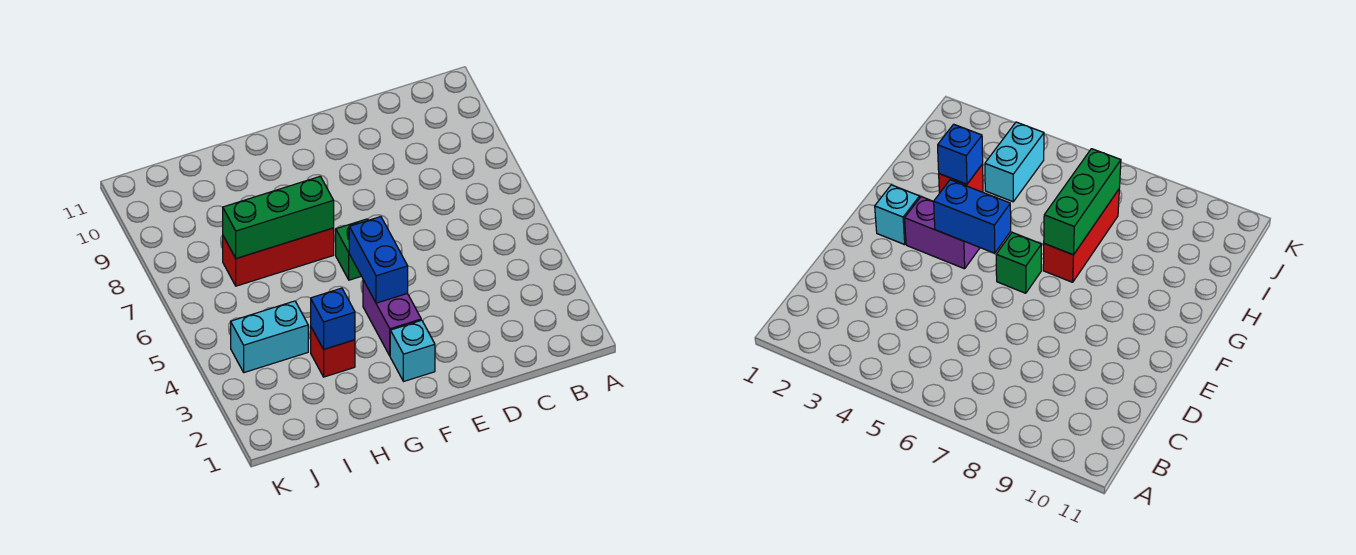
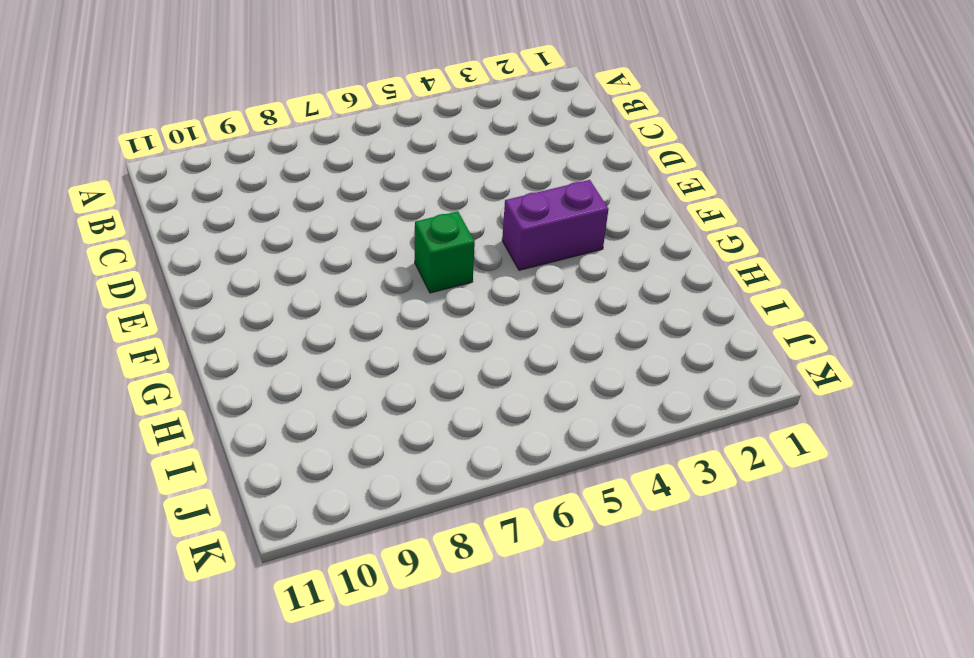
none -> cyan brick F2 level 1
none -> red brick G7:I7 level 1

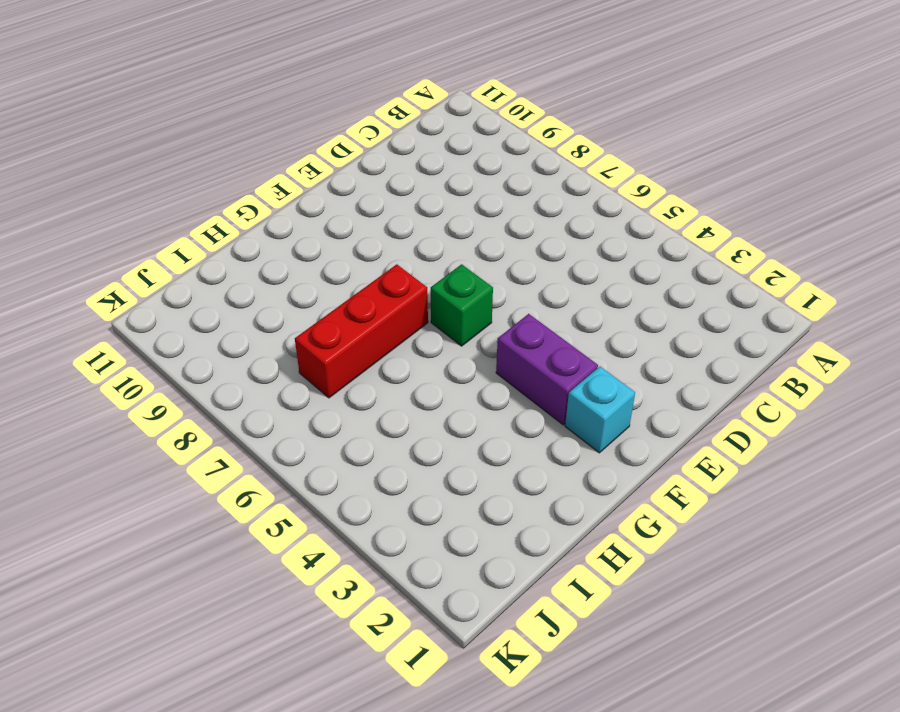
none -> red brick H3 level 1
none -> cyan brick I4:J4 level 1

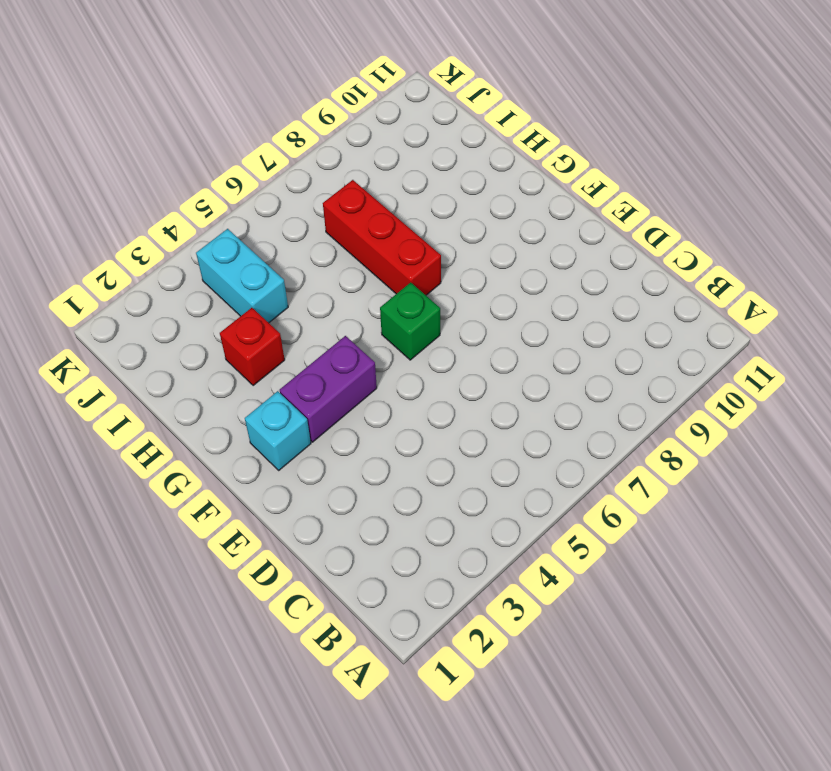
none -> blue brick F4:F5 level 2
none -> green brick G7:I7 level 2

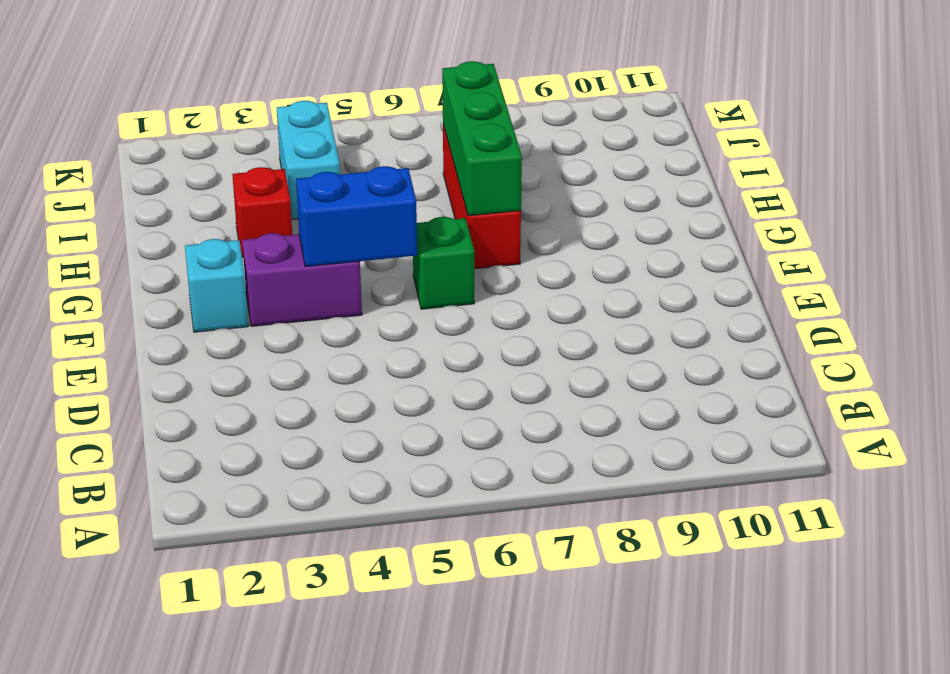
none -> blue brick H3 level 2

